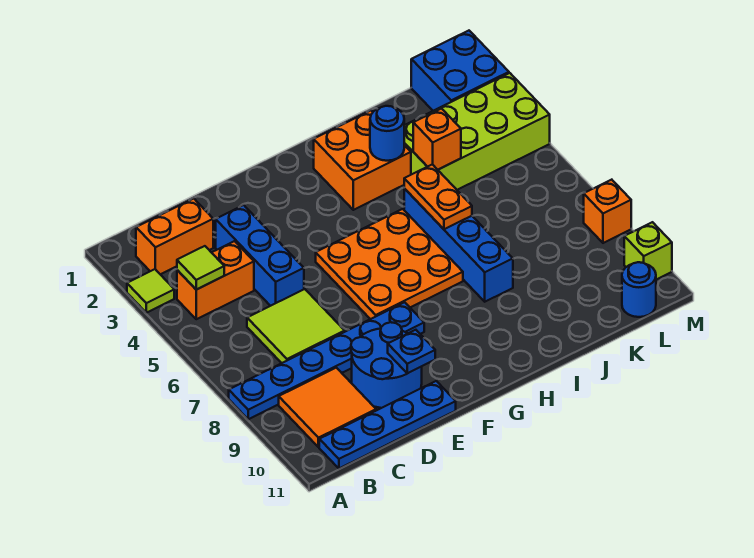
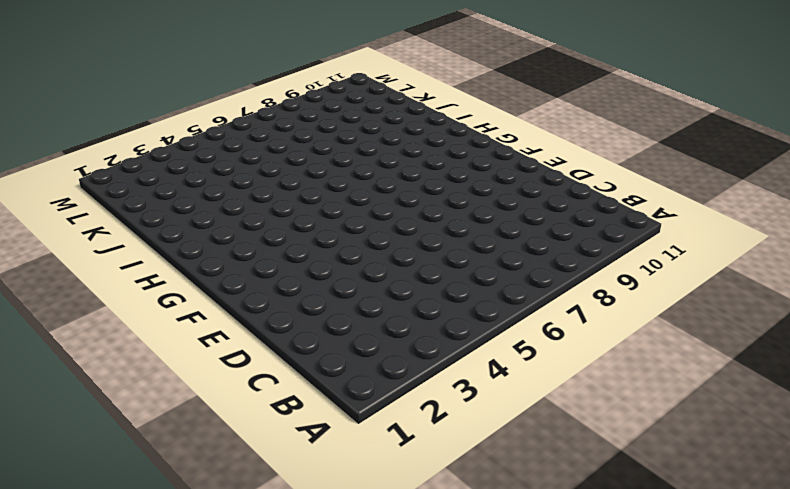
none -> lime tile A3 level 1
none -> blue plate A8:F8 level 1
none -> orange brick B2:C2 level 1

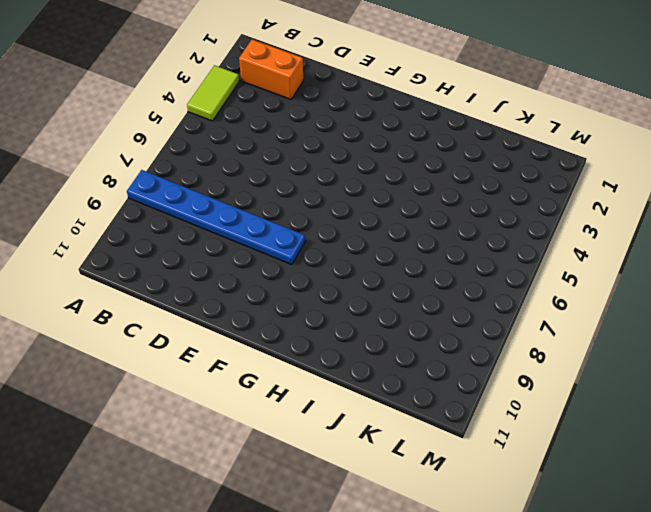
lime tile A3:A4 level 1 -> lime tile A3 level 1
none -> orange brick B4:C4 level 1
none -> orange tile B9:C10 level 1
none -> blue plate B11:E11 level 1

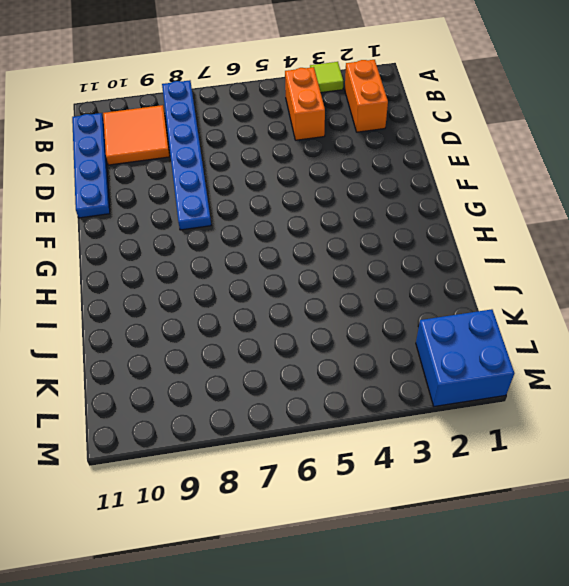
none -> lime tile C6:D7 level 1
none -> blue brick D3:D5 level 1
none -> blue round brick D9:E10 level 1

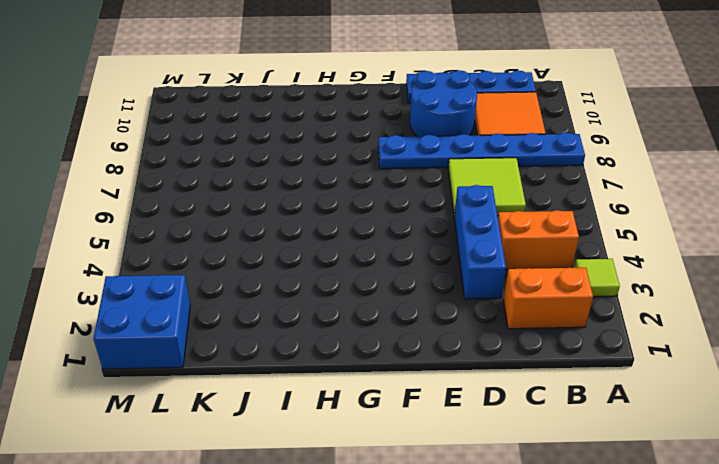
none -> orange plate F5:H7 level 1
none -> orange brick H2:I3 level 1
none -> blue brick I5:I8 level 1

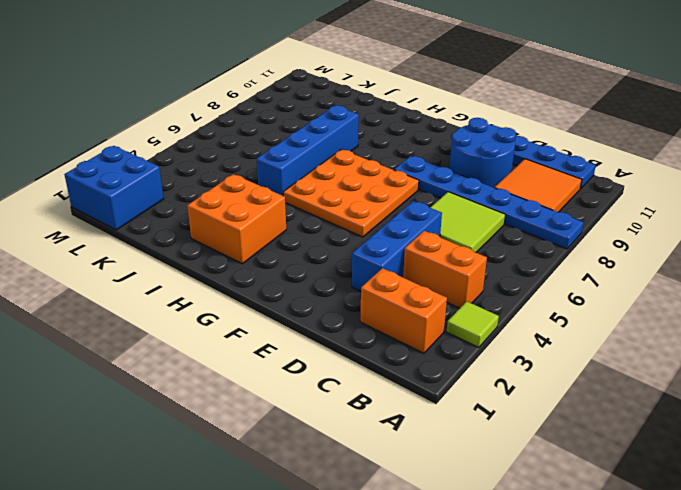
none -> lime brick J3:M4 level 1
none -> blue round brick L11 level 1
none -> orange brick M8 level 1

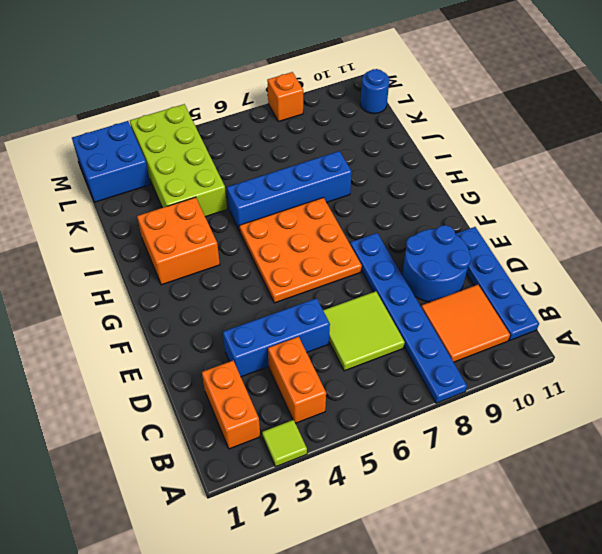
none -> lime brick M10 level 1
none -> lime tile B4 level 2
none -> blue plate E10 level 2

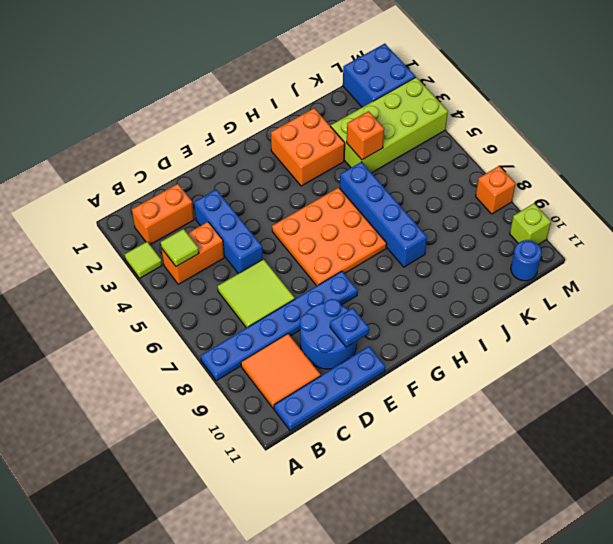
none -> blue round brick I3 level 2
none -> orange plate I5:I6 level 2

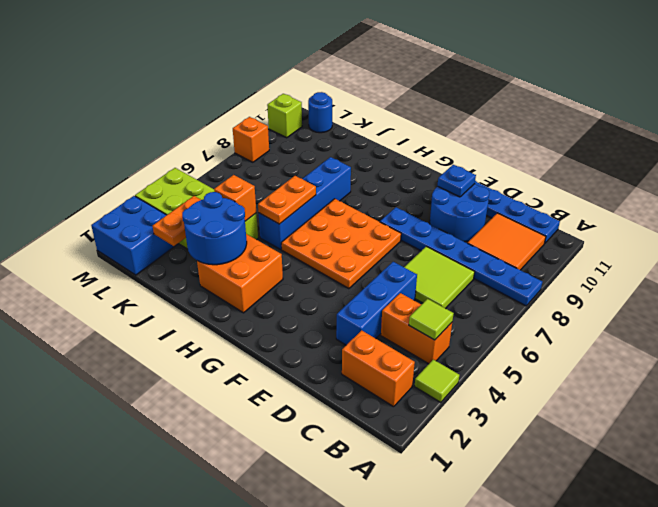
blue round brick I2:J3 level 2 -> blue round brick I3 level 2
orange plate K2:K3 level 2 -> none

